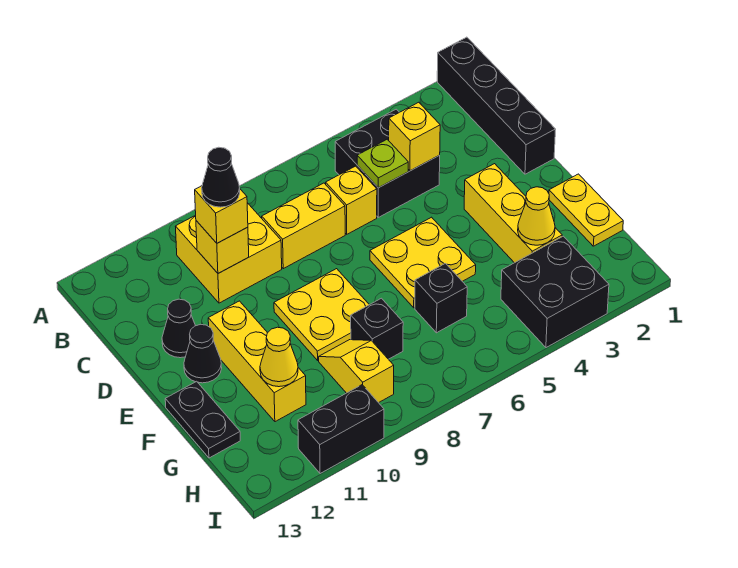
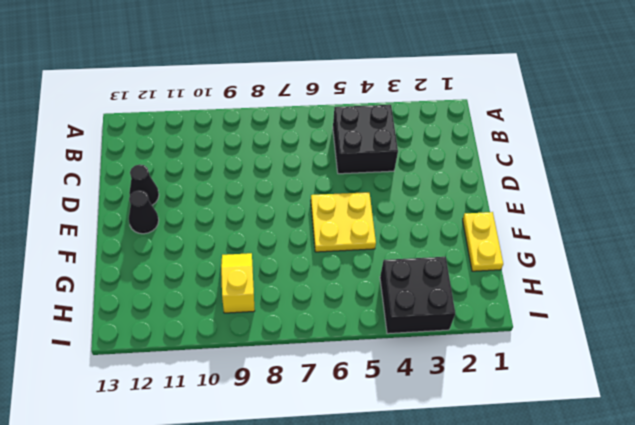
none -> black brick A1:D1 level 1
none -> yellow brick B9:C10 level 1
none -> yellow brick C6 level 1

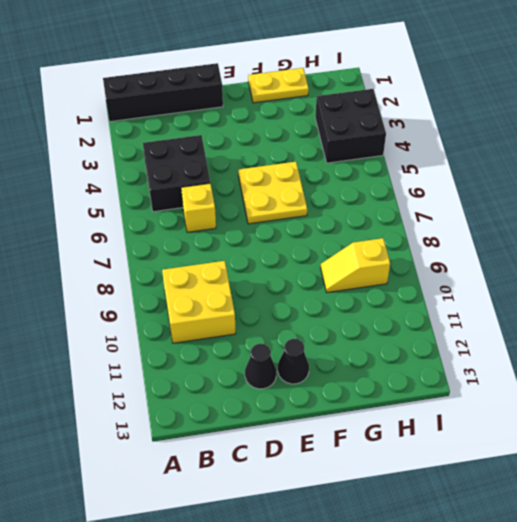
none -> yellow brick C7:C8 level 1
none -> yellow brick E3:G3 level 1
none -> yellow plate E8:F9 level 1

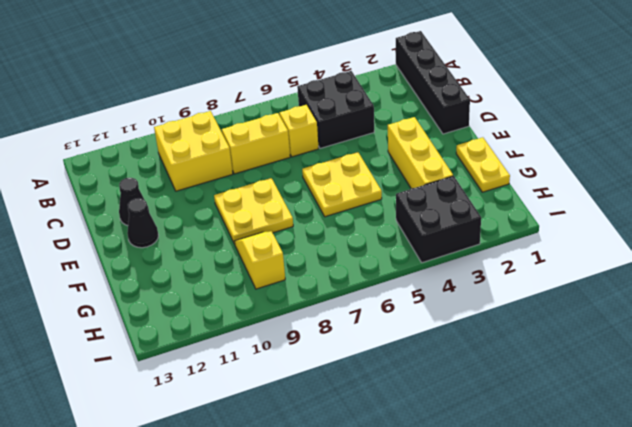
none -> yellow brick E11:G11 level 1
none -> black plate F13:G13 level 1
none -> black brick G6 level 1

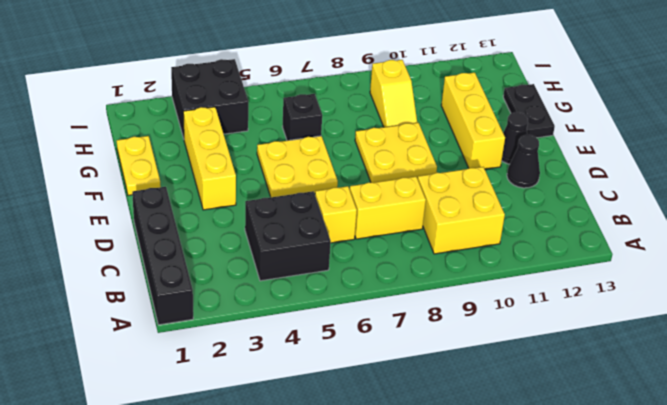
none -> black brick G8 level 1
none -> black brick I10:I11 level 1
none -> yellow brick C4 level 2

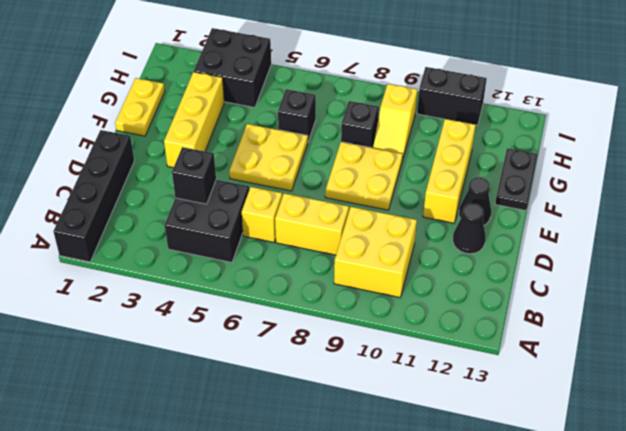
black brick C4 level 2 -> yellow brick C4 level 2
none -> lime plate C5 level 2
none -> yellow brick C10 level 2
none -> yellow cone G3 level 2

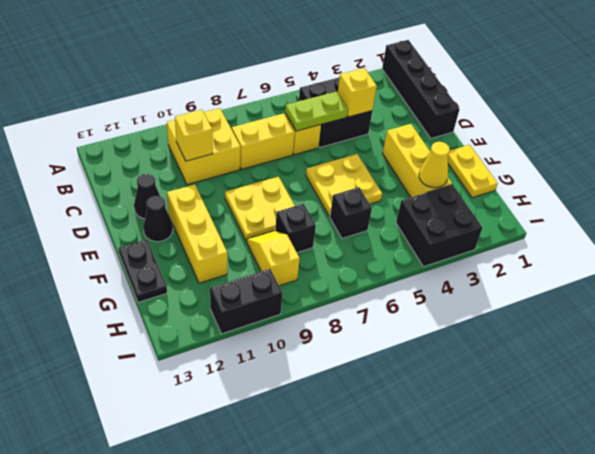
lime plate C5:C6 level 2 -> lime plate C5 level 2
none -> yellow cone G11 level 2
none -> yellow brick C10 level 3
none -> black cone C10 level 4

